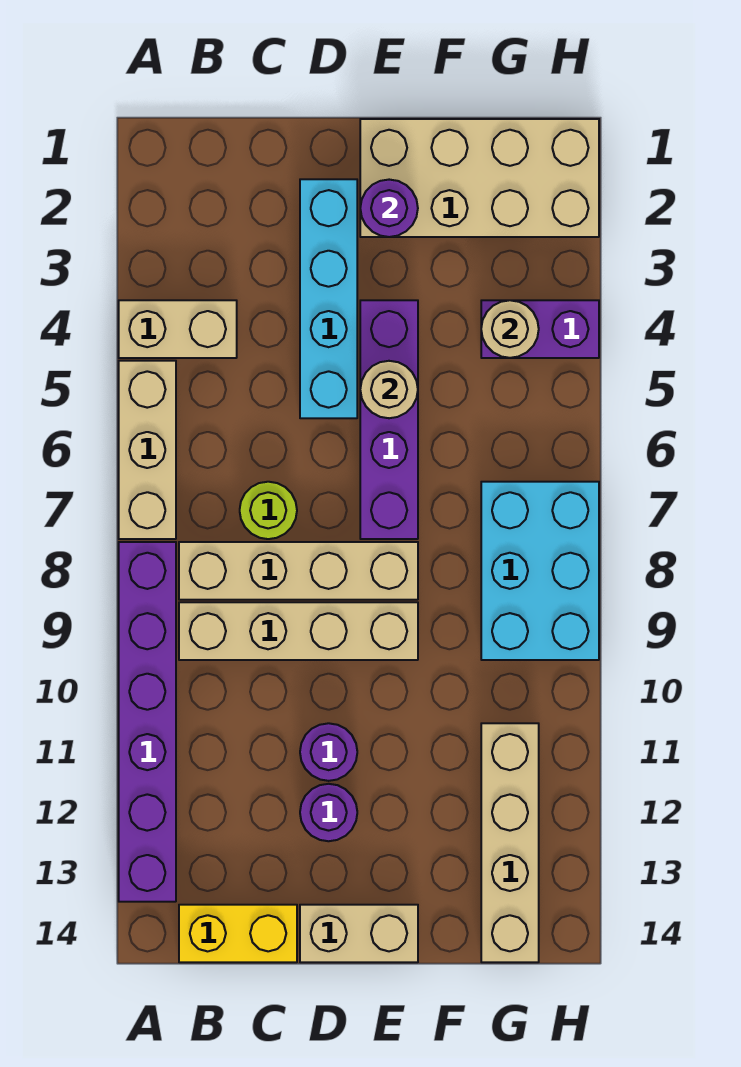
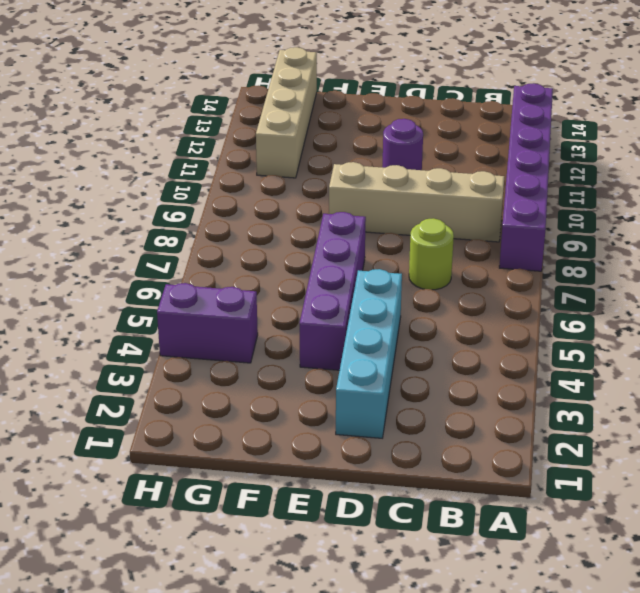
none -> tan brick A4:B4 level 1
none -> tan brick A5:A7 level 1
none -> tan brick B8:E8 level 1

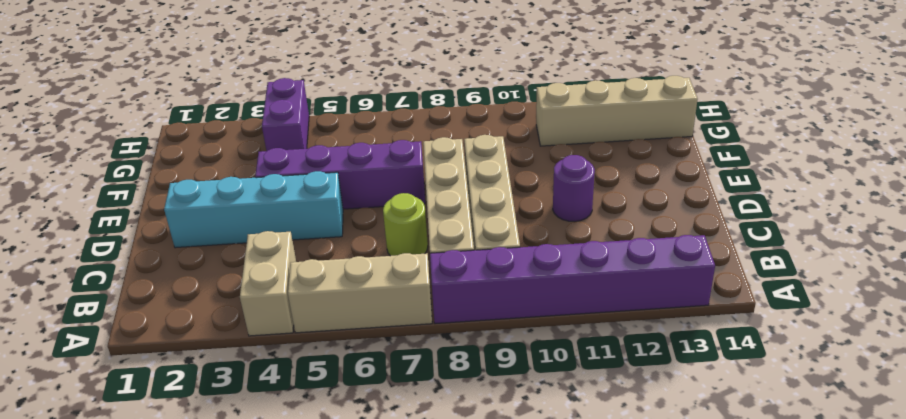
none -> yellow brick B14:C14 level 1
none -> purple round brick D12 level 1
none -> tan brick D14:E14 level 1

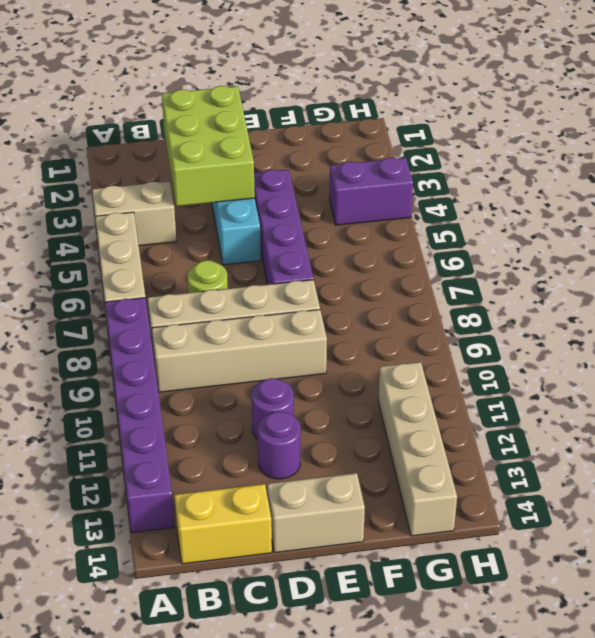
lime brick C2:D4 level 2 -> none
none -> tan brick E1:H2 level 1
none -> cyan brick G7:H9 level 1
none -> purple round brick E2 level 2

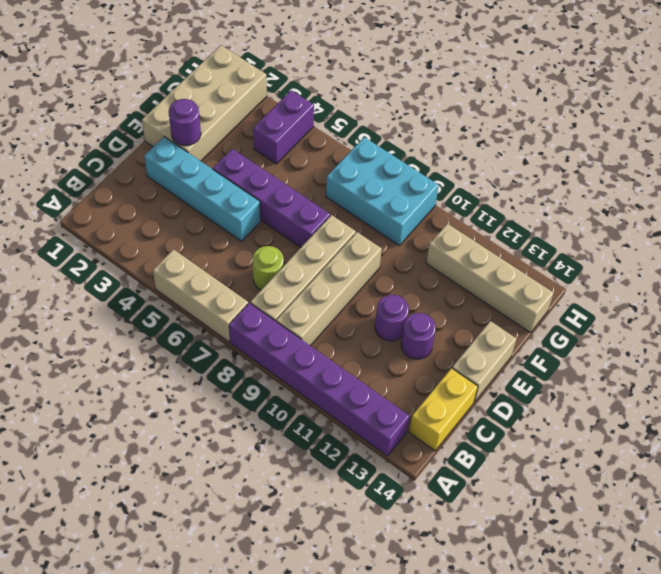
none -> tan brick A4:B4 level 1
none -> tan round brick E5 level 2
none -> tan round brick G4 level 2

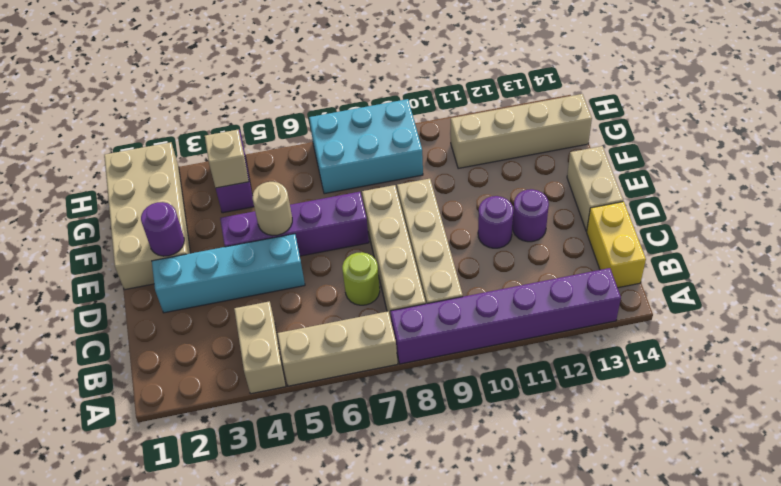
tan brick G4 level 2 -> tan round brick G4 level 2

